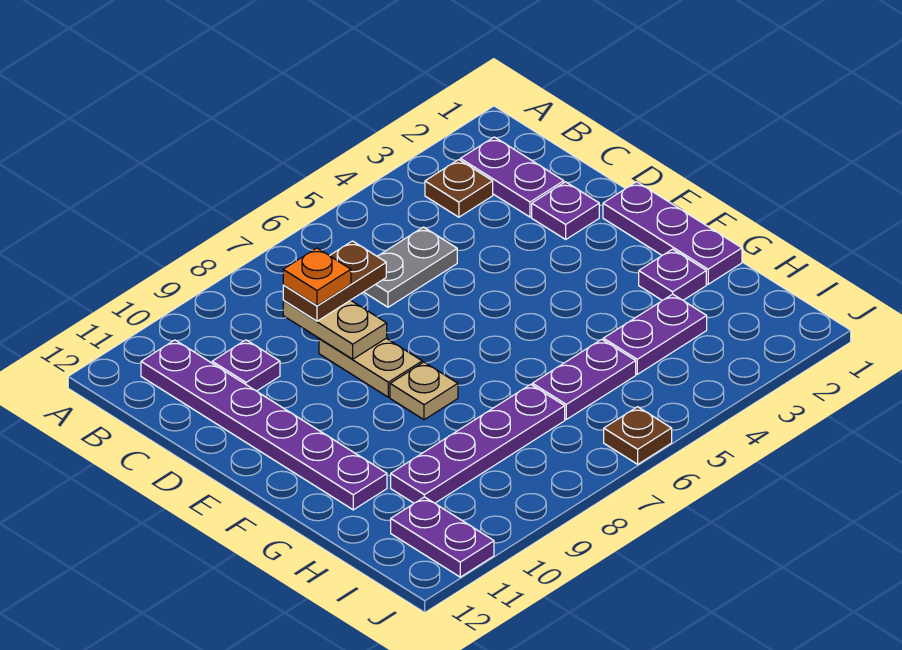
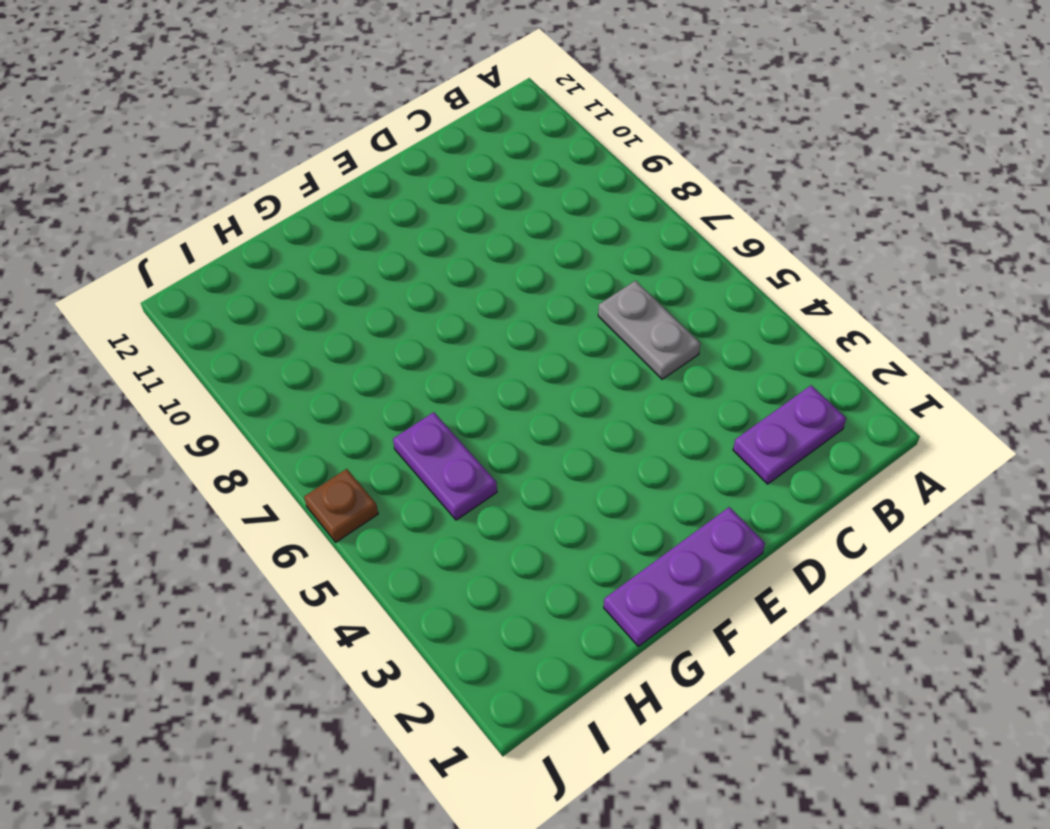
none -> brown plate B3 level 1
none -> purple plate B11:G11 level 1
none -> purple plate C10 level 1

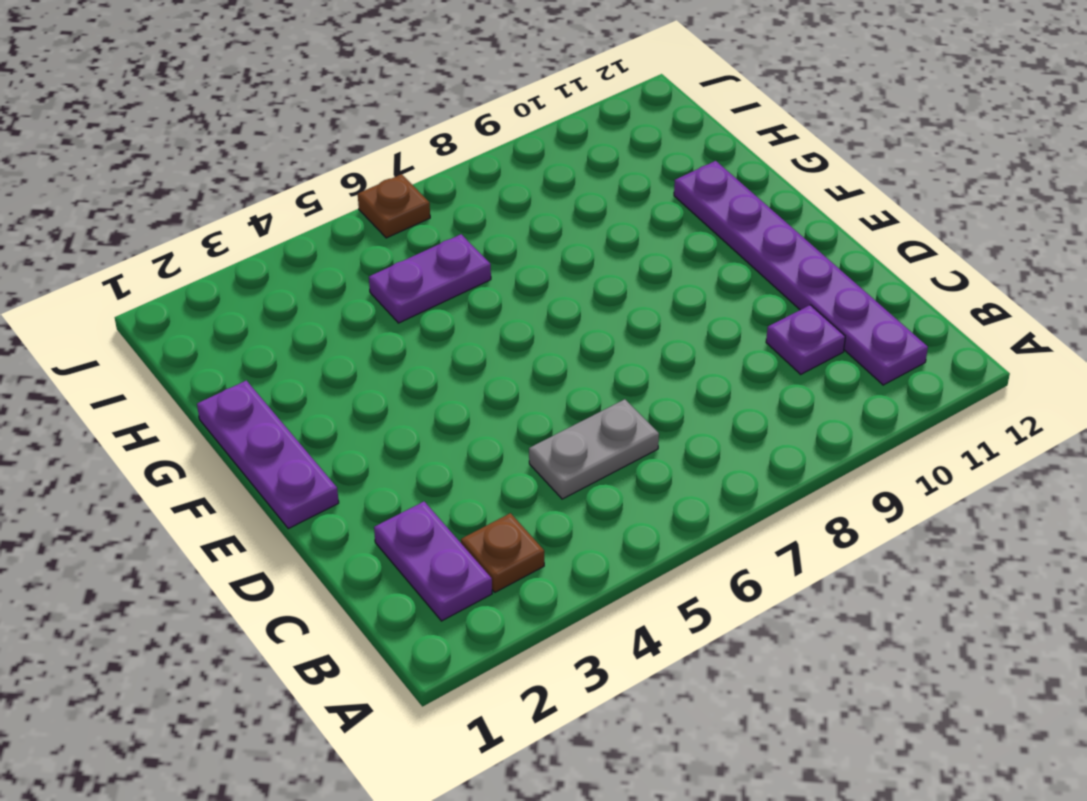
none -> purple plate D2 level 1
none -> tan plate D8:E8 level 1
none -> tan plate F8 level 1

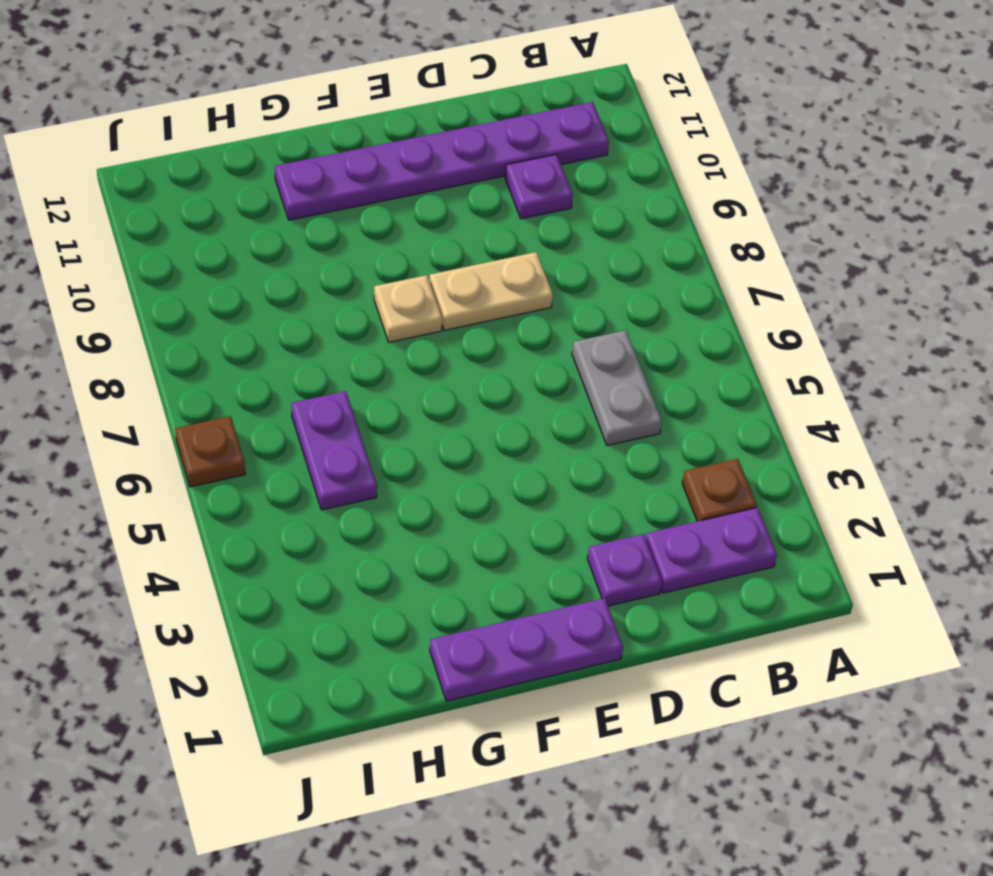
none -> purple plate G2 level 1
none -> purple plate H3:H4 level 1
none -> purple plate H7:H10 level 1

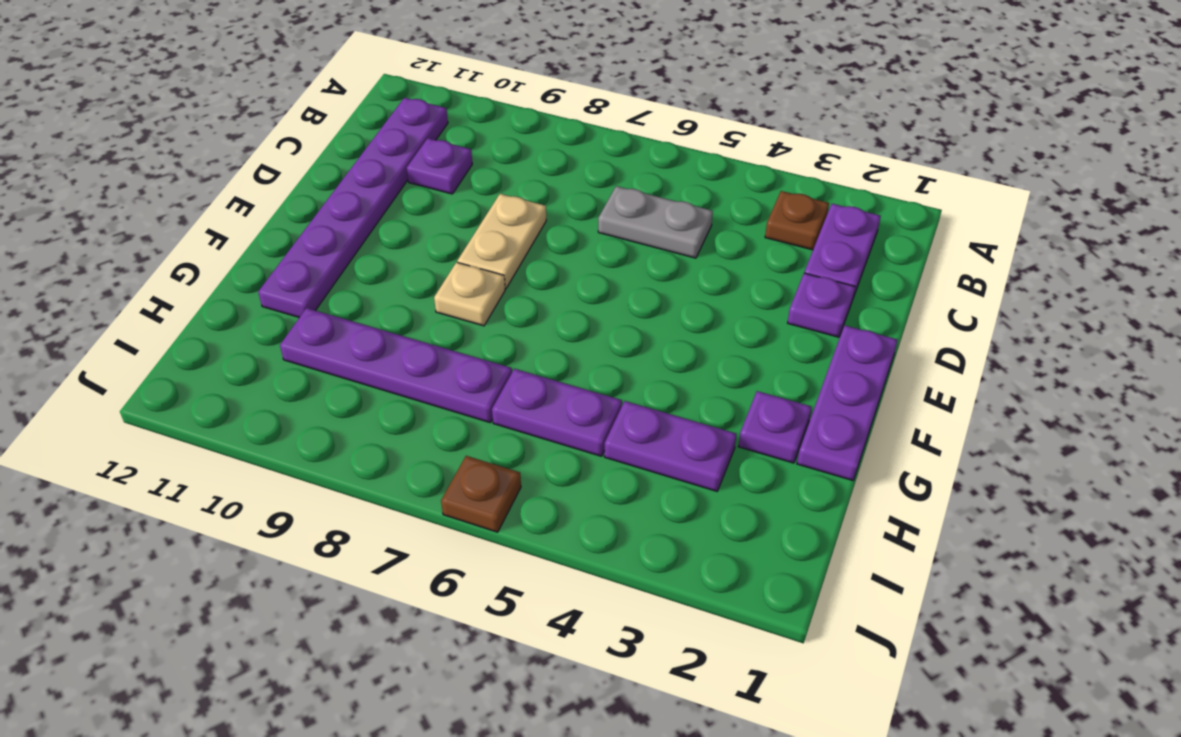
none -> purple plate I11:J11 level 1
none -> tan plate C8:D8 level 2
none -> brown plate C7:C8 level 3

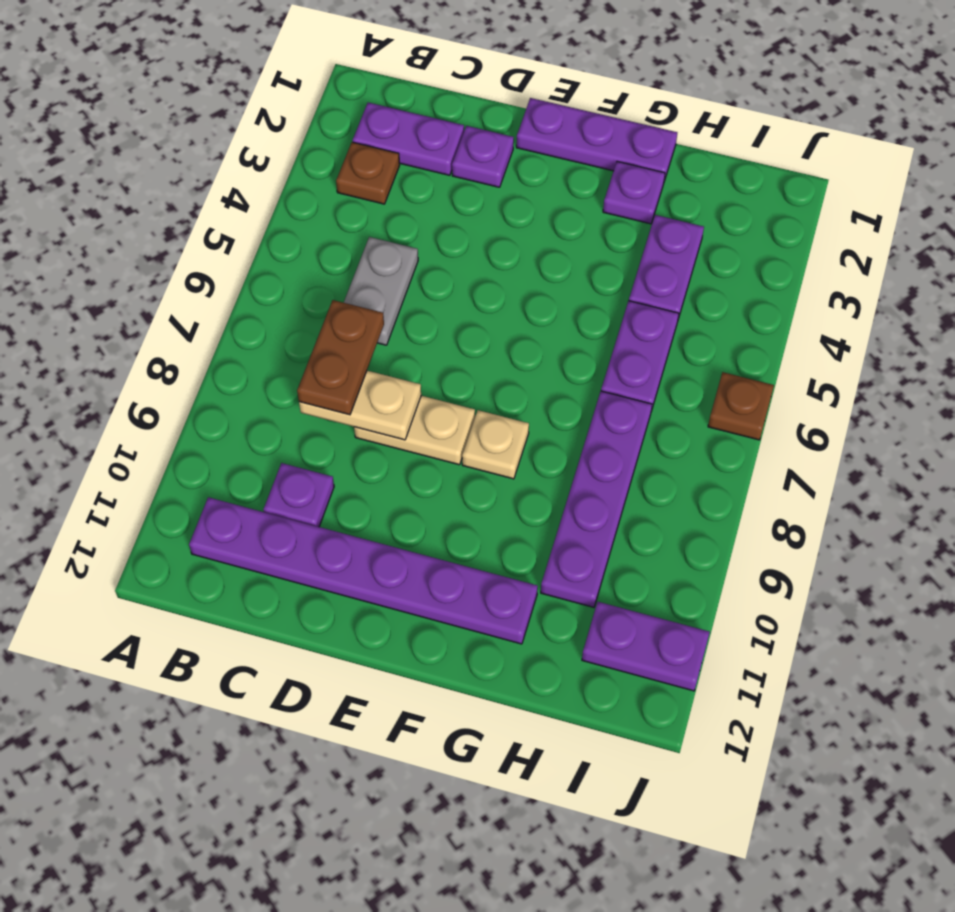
none -> orange plate C8 level 4

